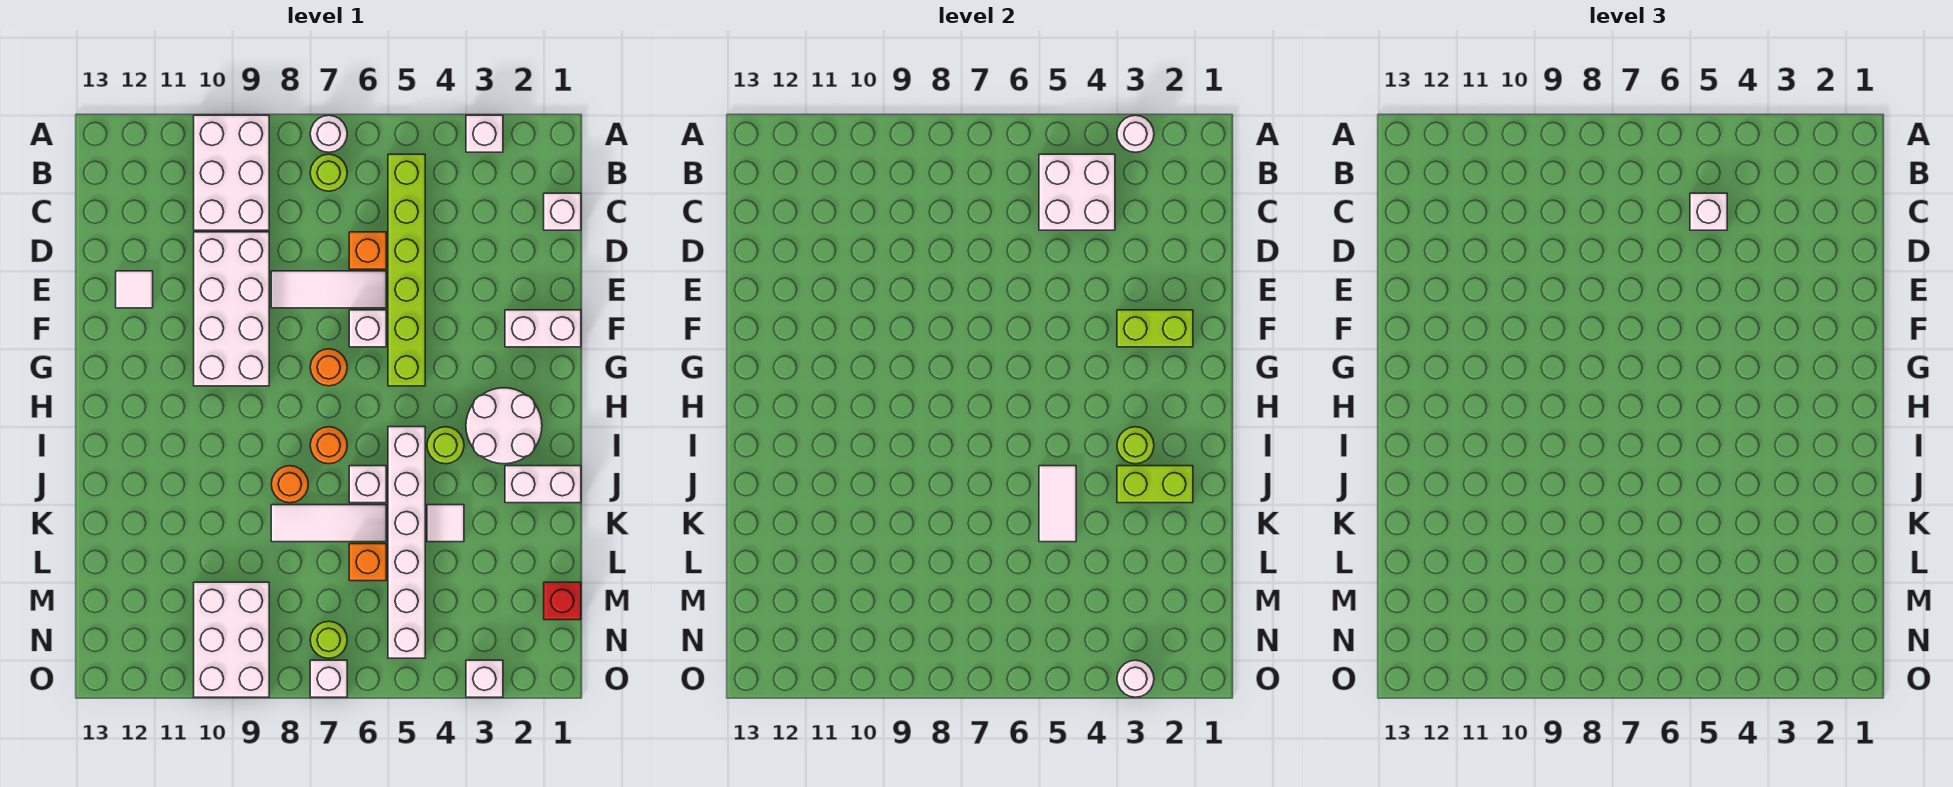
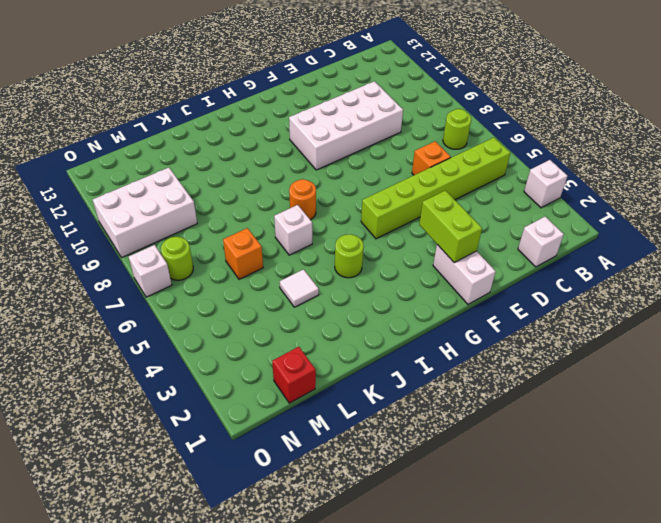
none -> white round brick A7 level 1
none -> white brick A9:C10 level 1
none -> white tile E6:E8 level 1
none -> white tile E12 level 1

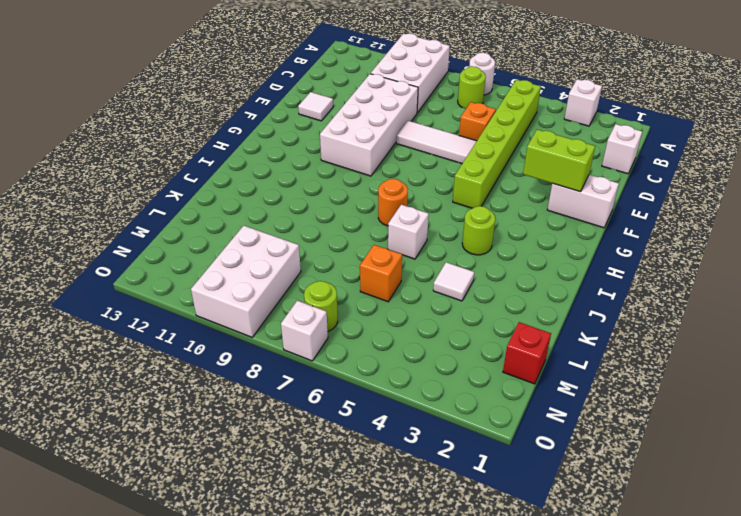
none -> white brick F6 level 1
none -> orange round brick G7 level 1
none -> white round brick H2:I3 level 1
none -> white brick I5:N5 level 1

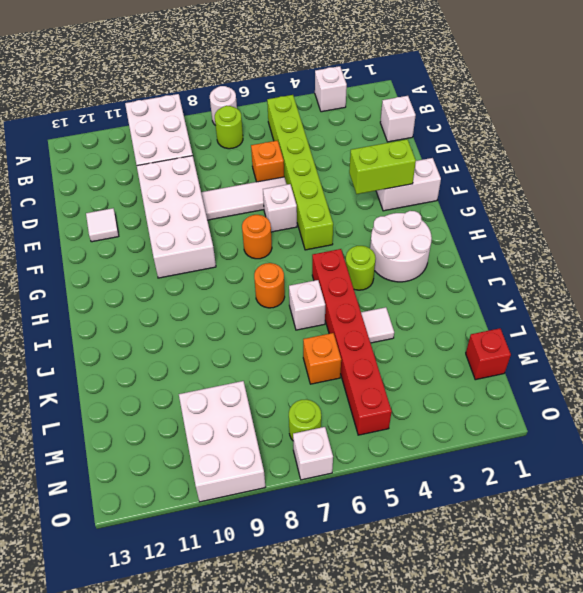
red brick I5:N5 level 1 -> white brick I5:N5 level 1
none -> white brick J1:J2 level 1
none -> orange round brick J8 level 1
none -> white tile K6:K8 level 1
none -> white brick O3 level 1

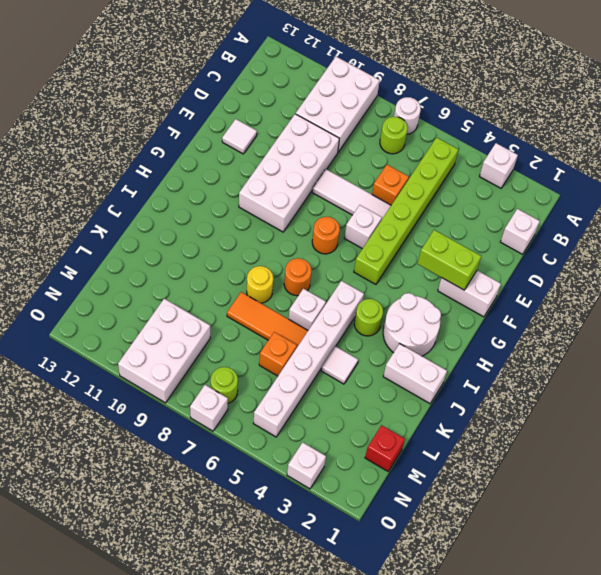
yellow round brick J8 level 1 -> orange round brick J8 level 1
orange tile K6:K8 level 1 -> white tile K6:K8 level 1
none -> white round brick A3 level 2
none -> white brick B4:C5 level 2
none -> lime round brick I3 level 2
none -> lime brick J2:J3 level 2

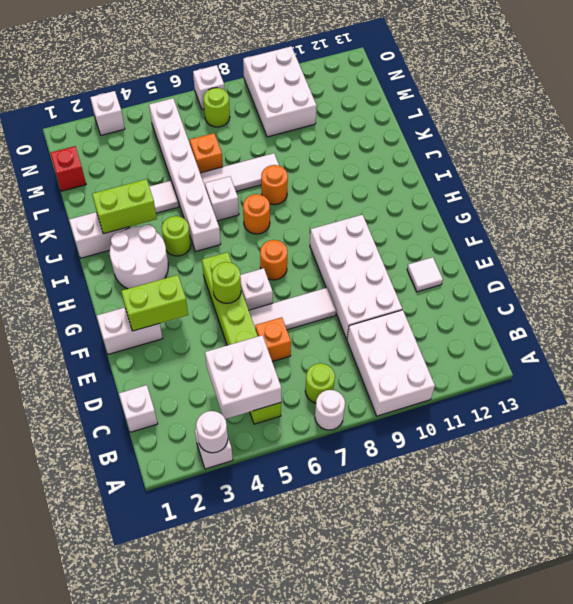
lime round brick F5 level 2 -> lime round brick I3 level 2
none -> white tile J5:K5 level 2
none -> white round brick O3 level 2
none -> white brick C5 level 3

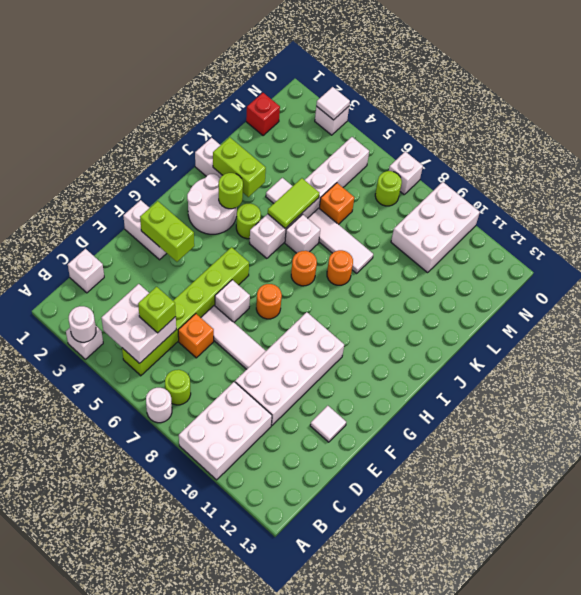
lime brick C5 level 3 -> white brick C5 level 3
lime tile J5:K5 level 2 -> white tile J5:K5 level 2
white tile O3 level 2 -> white round brick O3 level 2

